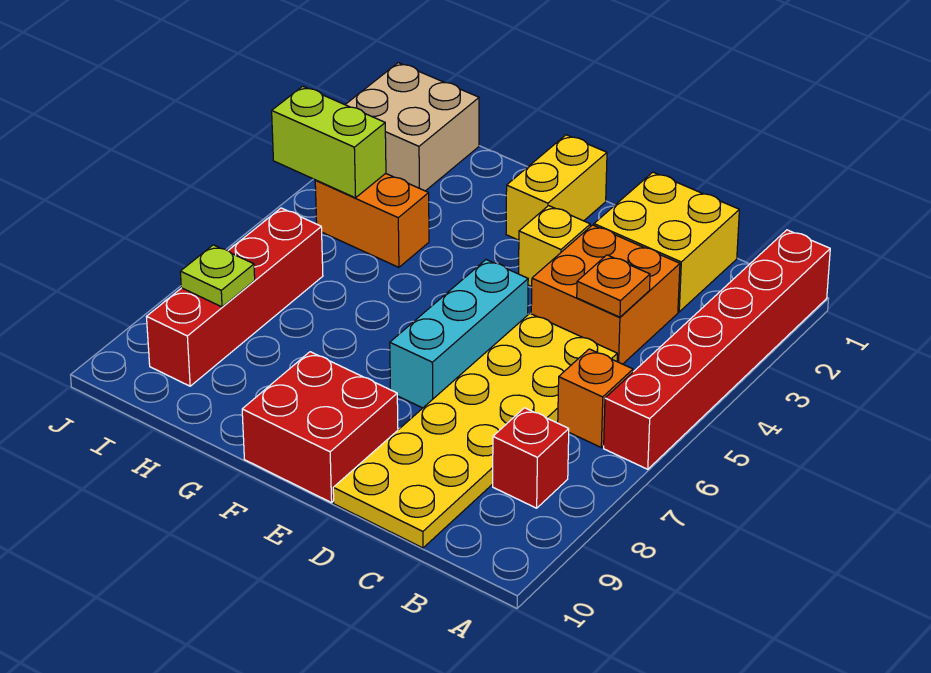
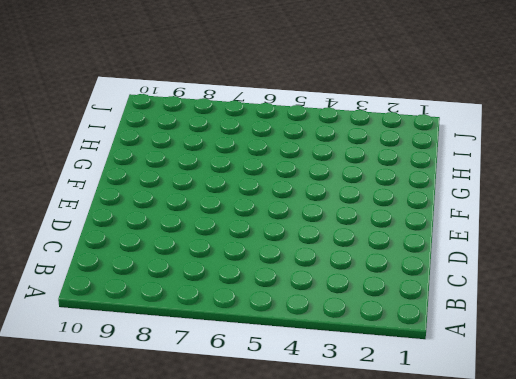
none -> red brick A1:A6 level 1
none -> orange brick B6 level 1
none -> red brick B8 level 1

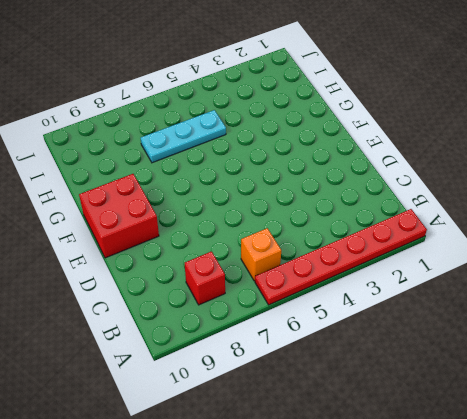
red plate A1:A6 level 1 -> red brick A1:A6 level 1
cyan plate H5:H7 level 1 -> none
none -> yellow brick C1:D2 level 1
none -> orange brick C3:D4 level 1
none -> yellow plate C5:D10 level 1

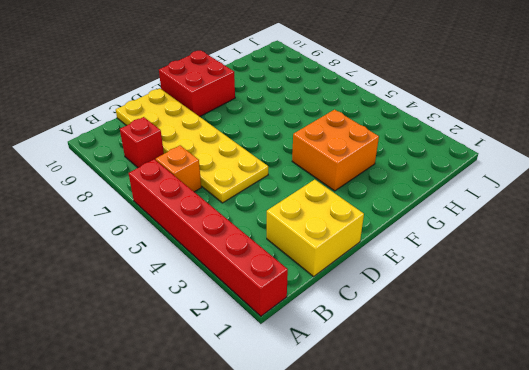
orange brick F3:G4 level 1 -> orange brick C3:D4 level 1
none -> yellow brick E3 level 1
none -> cyan brick E5:E7 level 1
none -> yellow brick F1:F2 level 1

